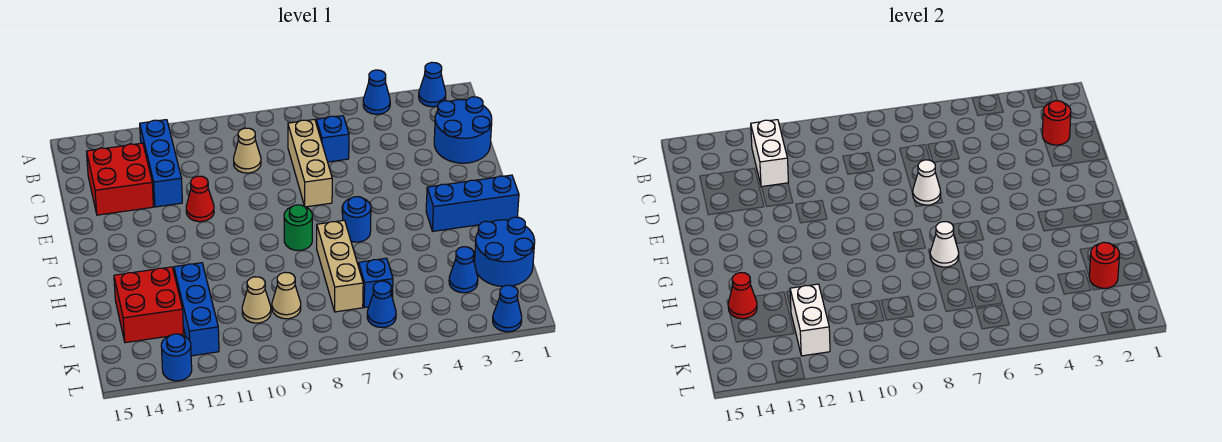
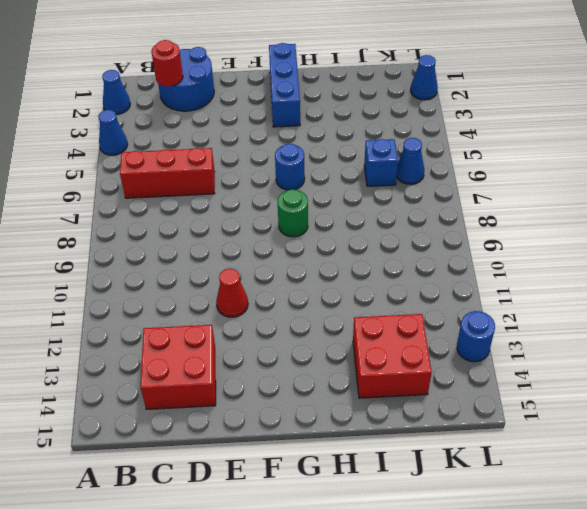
red brick B6:D6 level 1 -> blue brick C6 level 1
none -> blue brick B12:D12 level 1
none -> tan brick C7:E7 level 1
none -> tan cone C9 level 1
none -> tan brick H7:J7 level 1

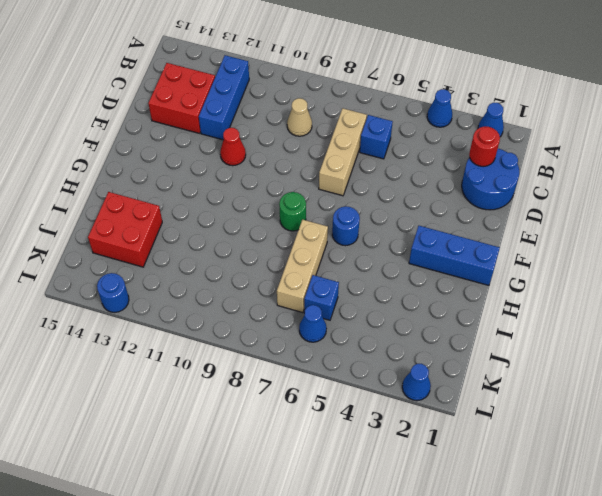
none -> blue round brick I1:J2 level 1
none -> blue brick I12:K12 level 1
none -> blue cone J3 level 1
none -> tan cone J9 level 1

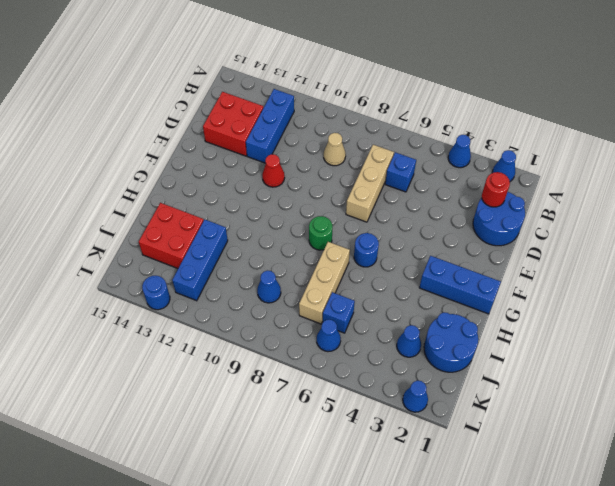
blue cone J9 level 1 -> tan cone J9 level 1
none -> tan cone J10 level 1
none -> white brick B12:C12 level 2
none -> white cone E7 level 2
none -> white cone H7 level 2

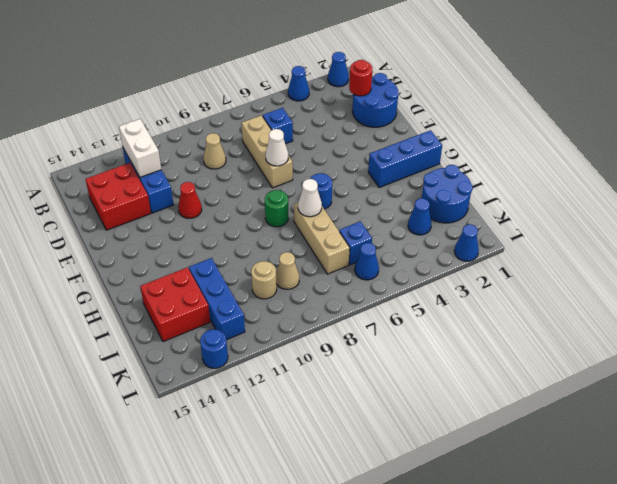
tan round brick J10 level 1 -> tan cone J10 level 1
none -> red cone I14 level 2
none -> red round brick J2 level 2
none -> white brick J12:K12 level 2

